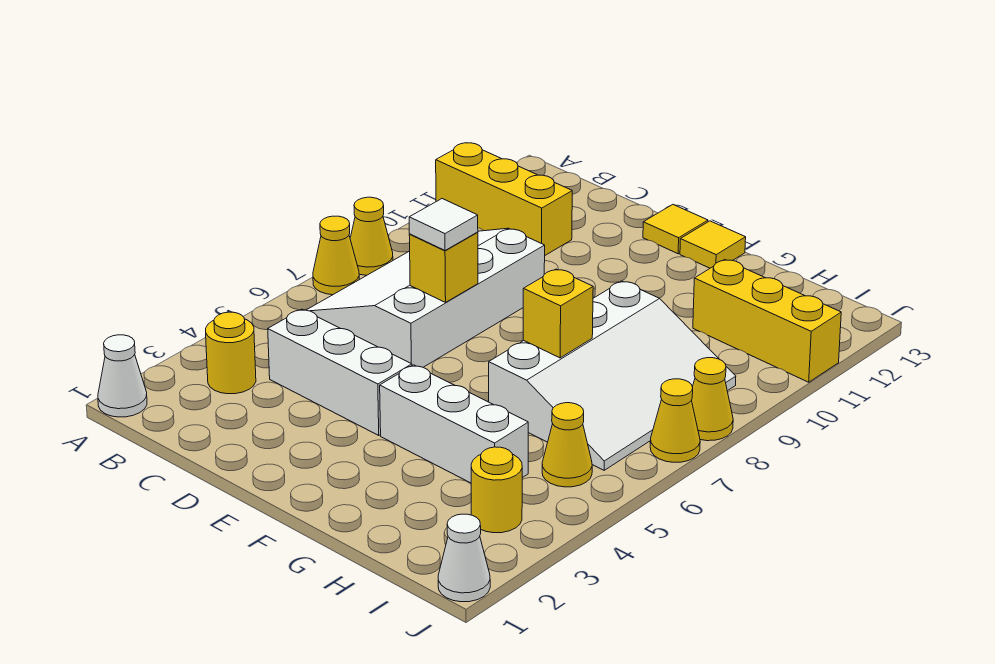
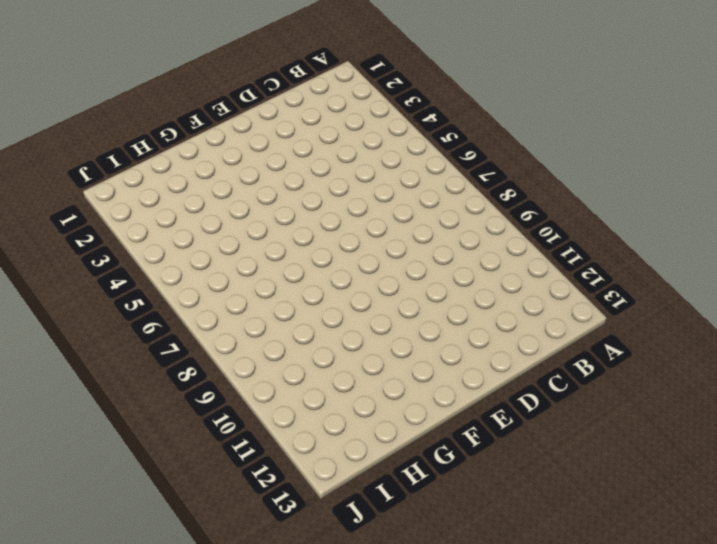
none -> white cone A1 level 1
none -> yellow cone A7 level 1
none -> yellow cone A8 level 1

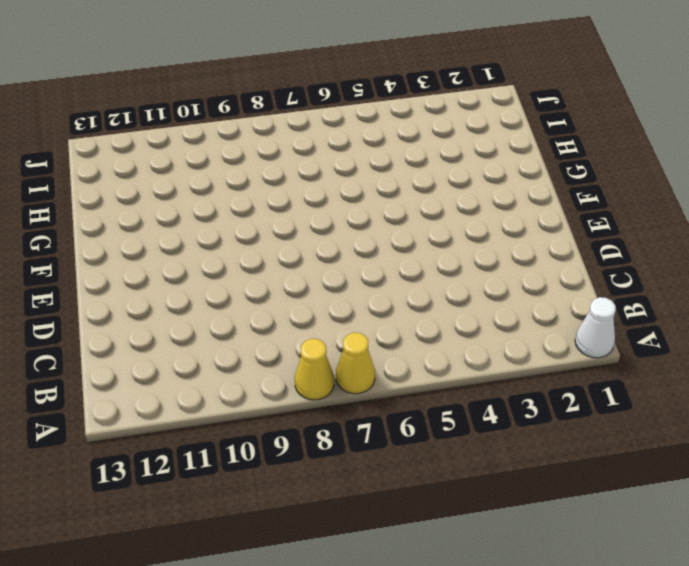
none -> yellow brick A11:C11 level 1
none -> yellow round brick B3 level 1
none -> white slope B6:D9 level 1 top D

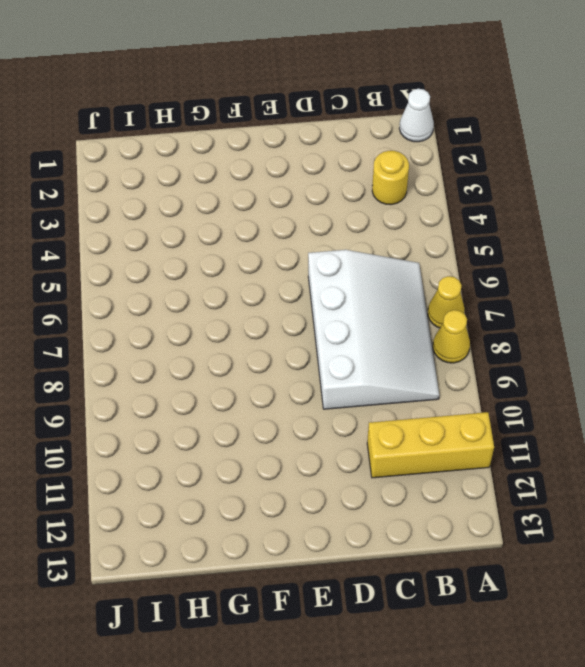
none -> white brick C4:E4 level 1
none -> yellow tile E13 level 1
none -> white brick F4:H4 level 1

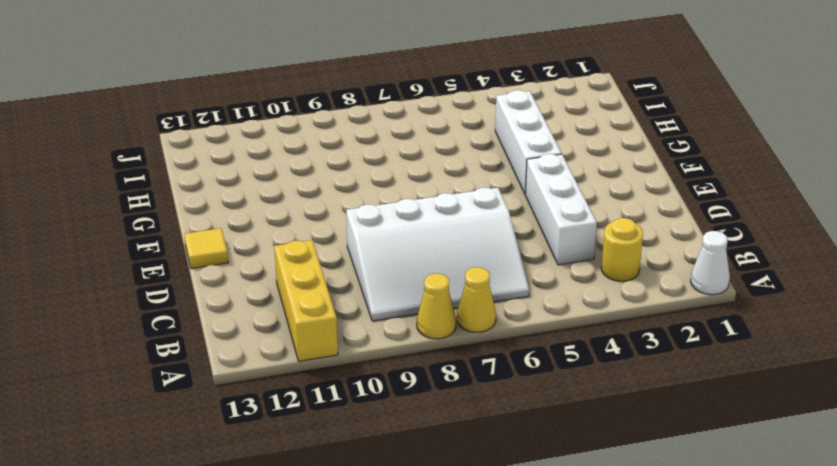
none -> yellow tile F13 level 1
none -> white slope G6:I9 level 1 top G
none -> yellow brick H11:J11 level 1

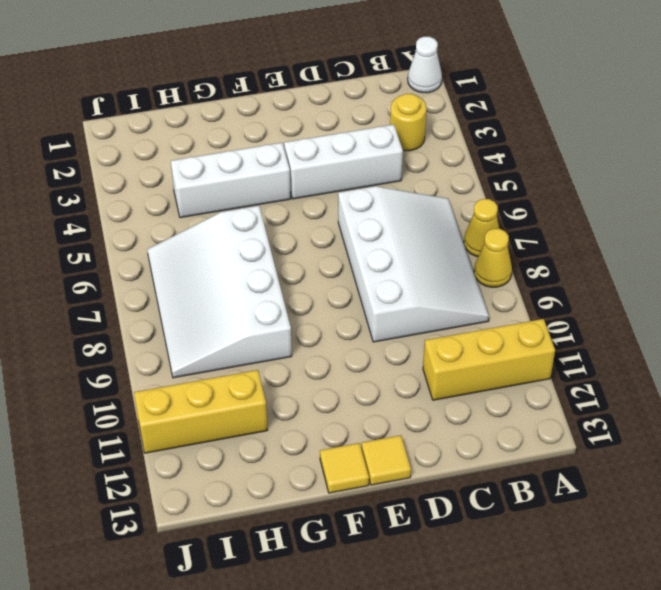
none -> yellow round brick I3 level 1
none -> yellow cone I5 level 1
none -> white cone J1 level 1

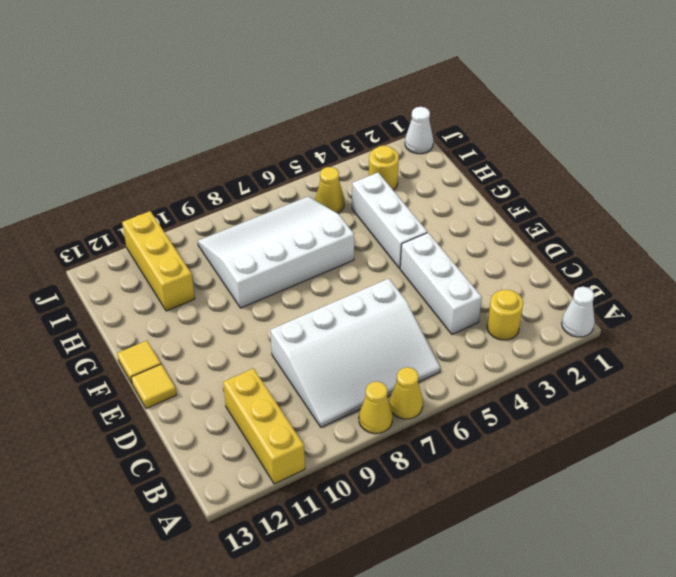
none -> yellow cone J7 level 1
none -> yellow cone J8 level 1
none -> yellow brick D7 level 2

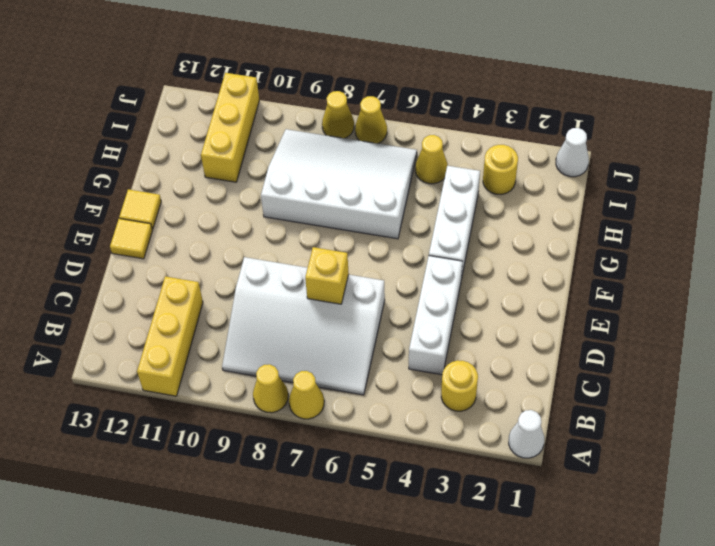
none -> yellow brick G7 level 2
none -> white tile D7 level 3

